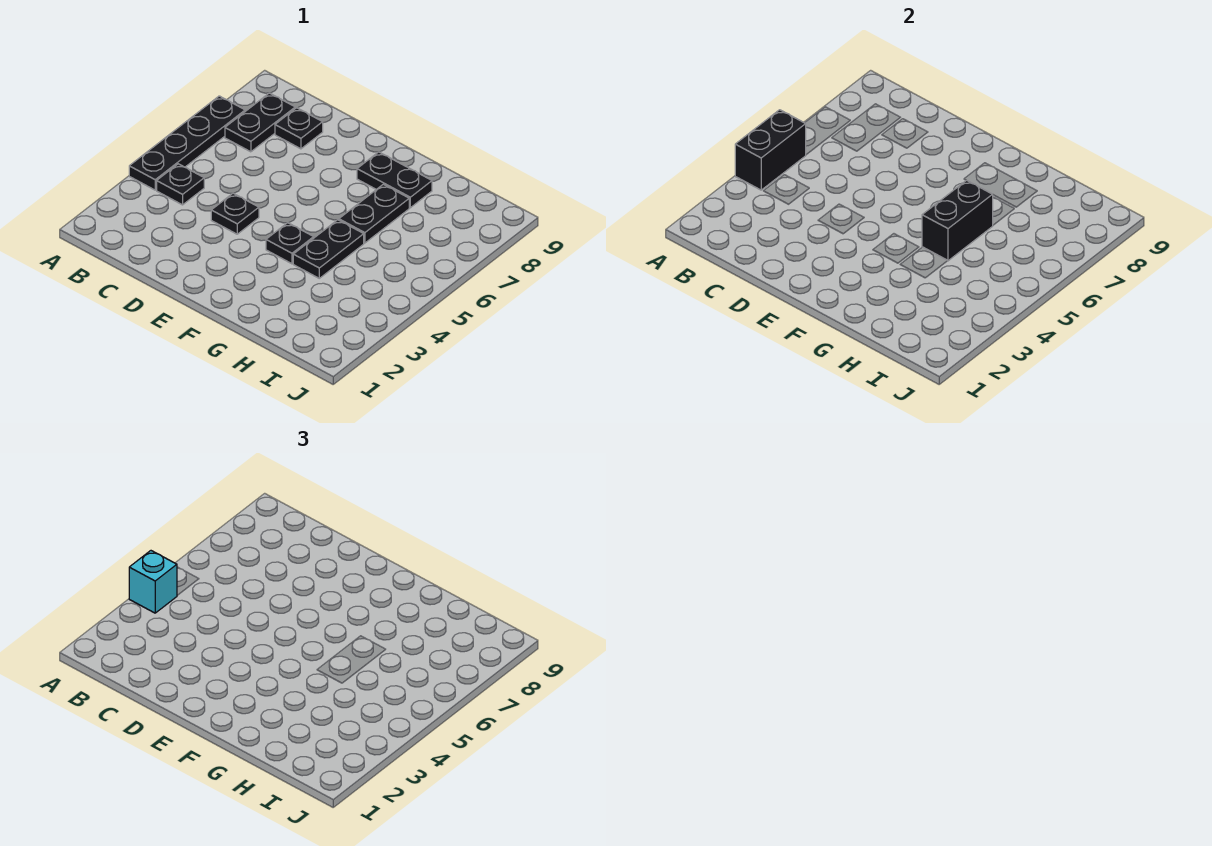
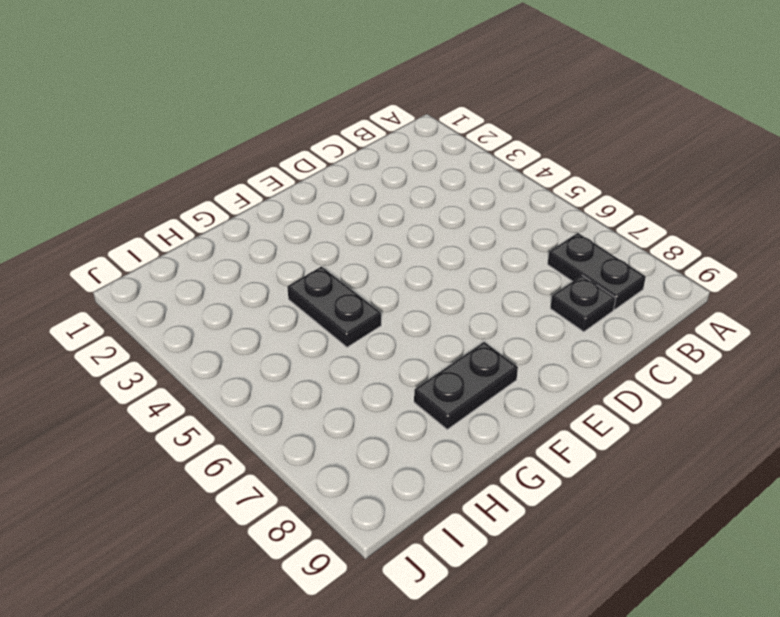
none -> black plate A4:A7 level 1
none -> black plate B4 level 1
none -> black plate D4 level 1

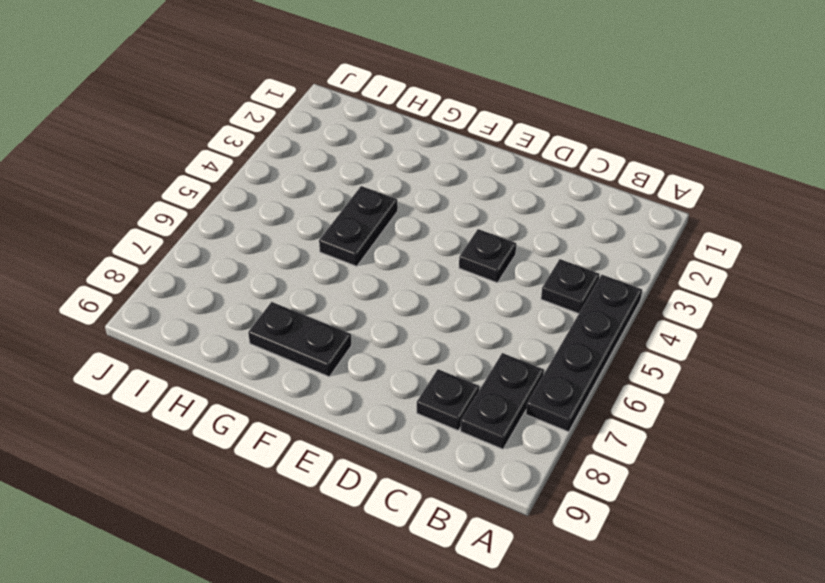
none -> black plate F4 level 1
none -> black plate G6:G7 level 1
none -> black brick A4:A5 level 2

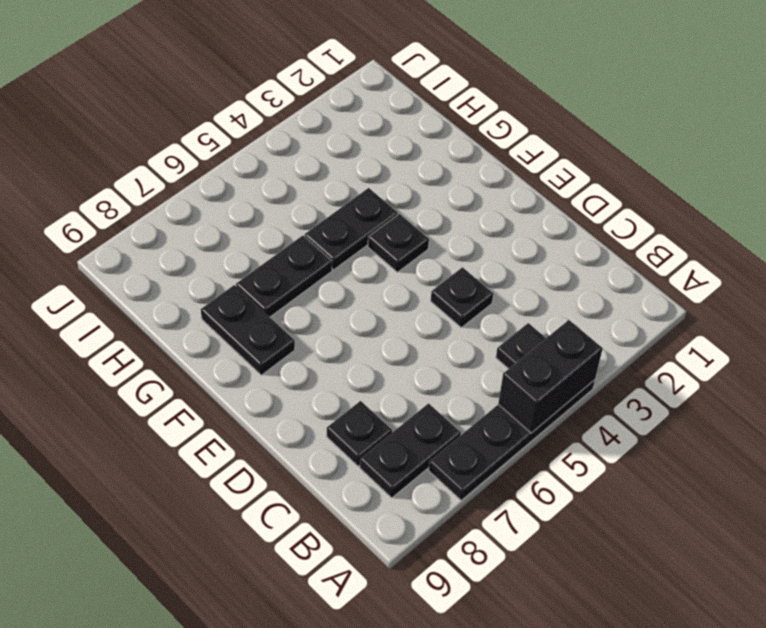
none -> black brick G5:G6 level 2
none -> cyan brick A4 level 3

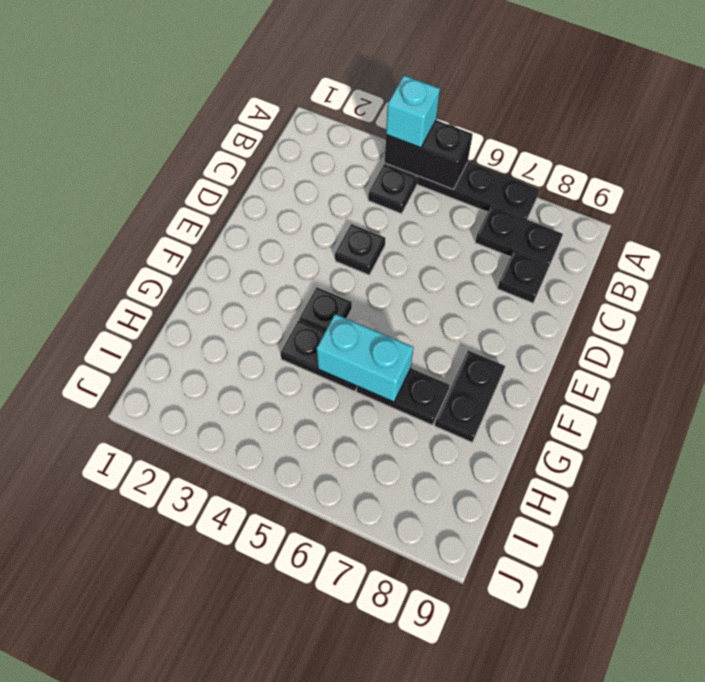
cyan brick G5:G6 level 2 -> black brick G5:G6 level 2

